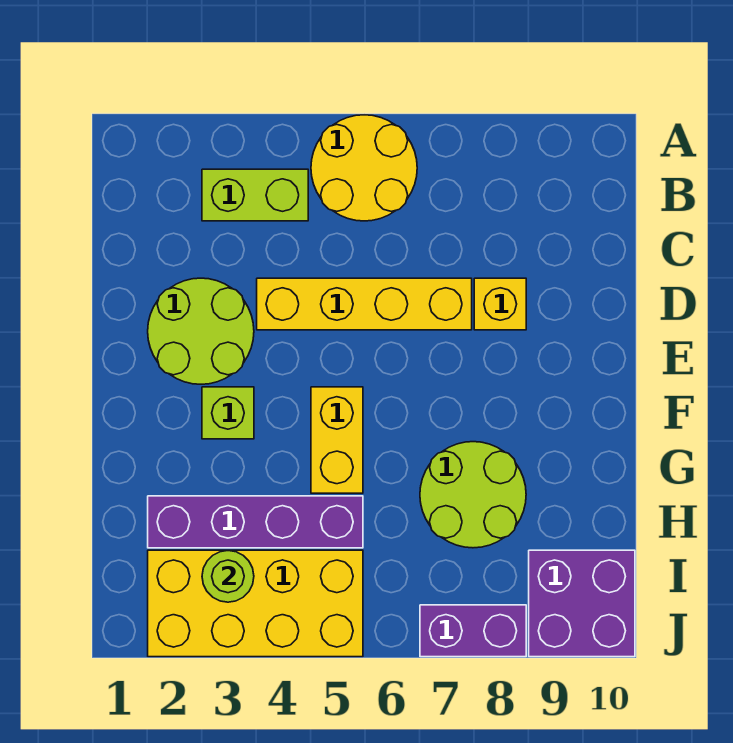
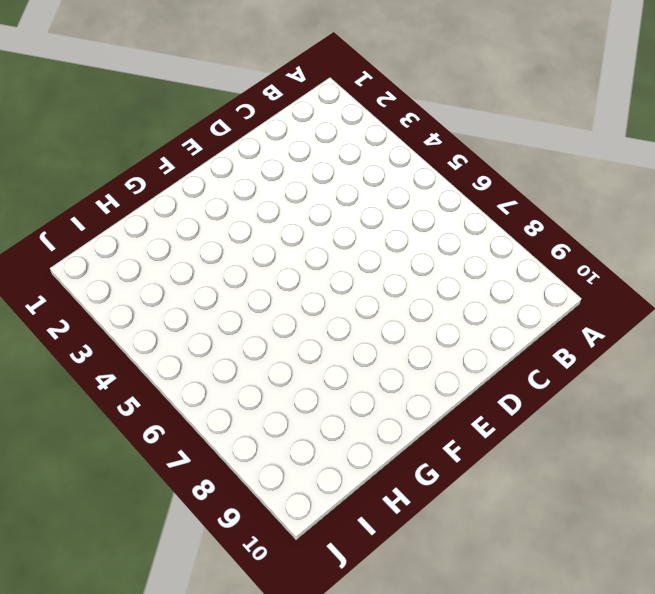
none -> yellow round brick A5:B6 level 1
none -> lime brick B3:B4 level 1
none -> lime round brick D2:E3 level 1

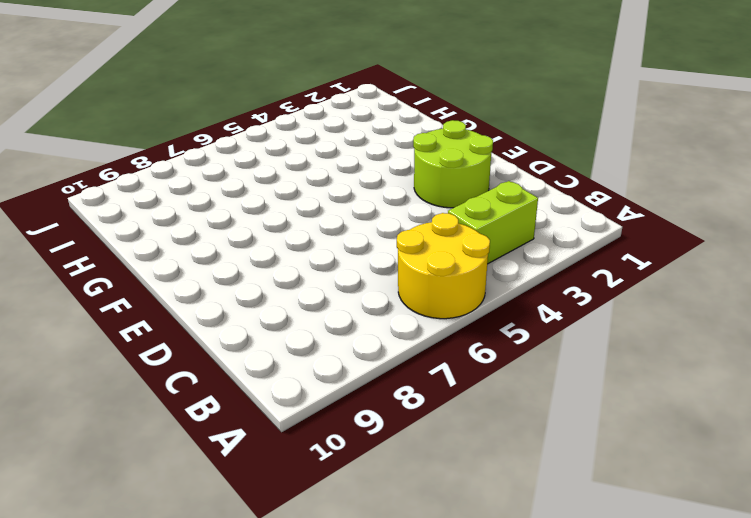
none -> yellow brick D4:D7 level 1
none -> yellow brick D8 level 1
none -> lime brick F3 level 1

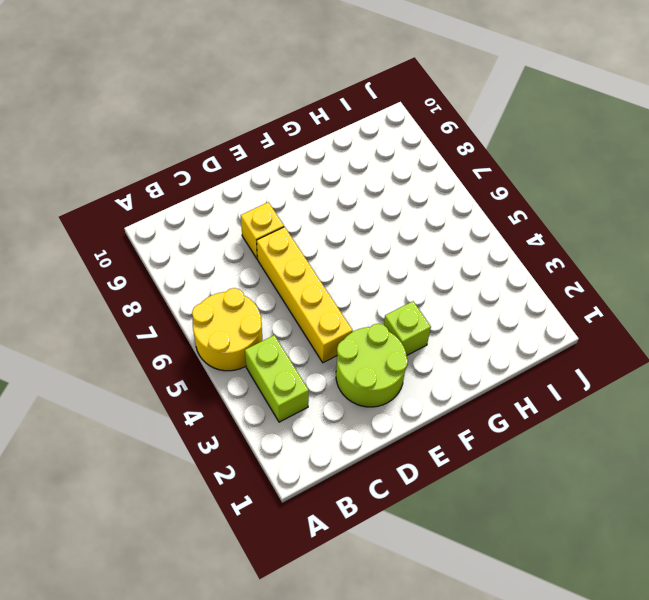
none -> yellow brick F5:G5 level 1
none -> lime round brick G7:H8 level 1
none -> purple brick H2:H5 level 1

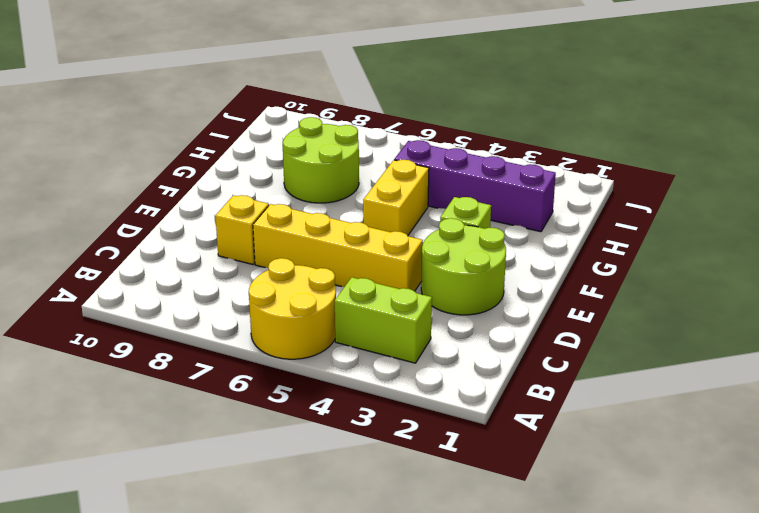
none -> yellow brick I2:J5 level 1
none -> purple brick I9:J10 level 1
none -> purple brick J7:J8 level 1

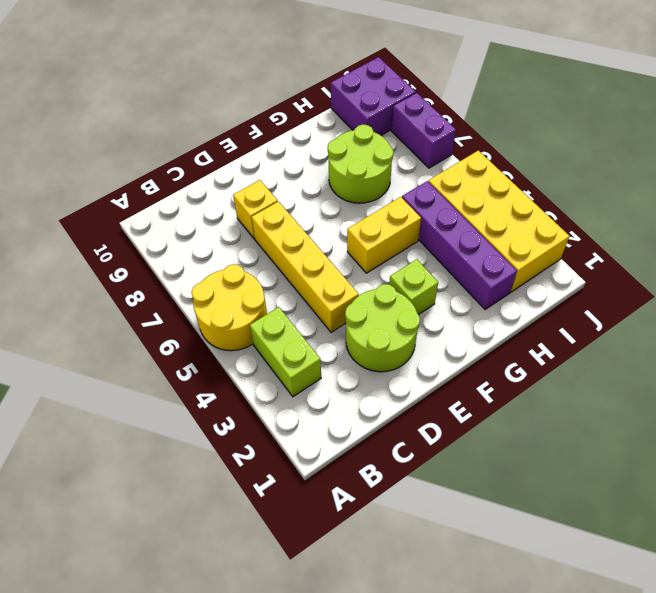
none -> lime round brick I3 level 2

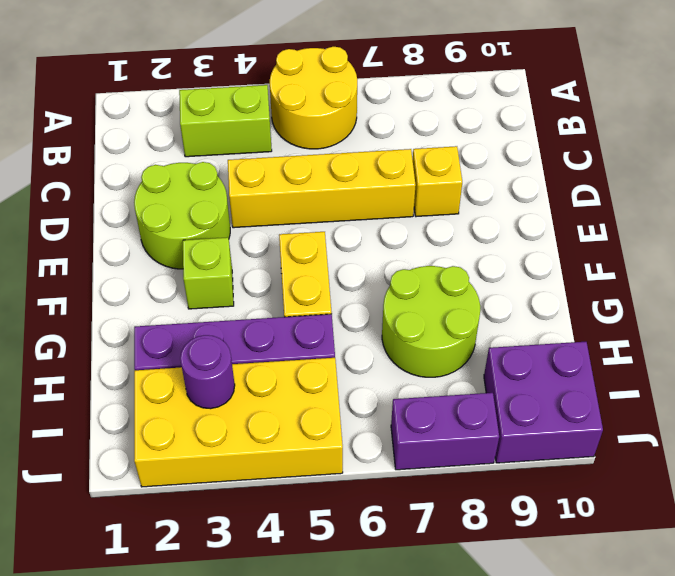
purple round brick I3 level 2 -> lime round brick I3 level 2

